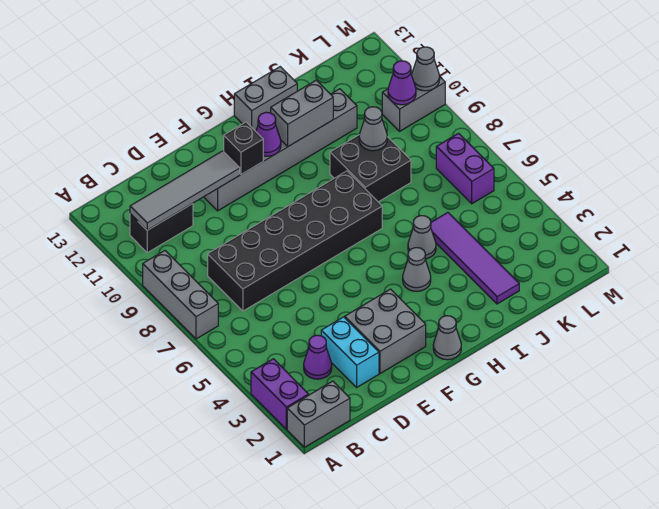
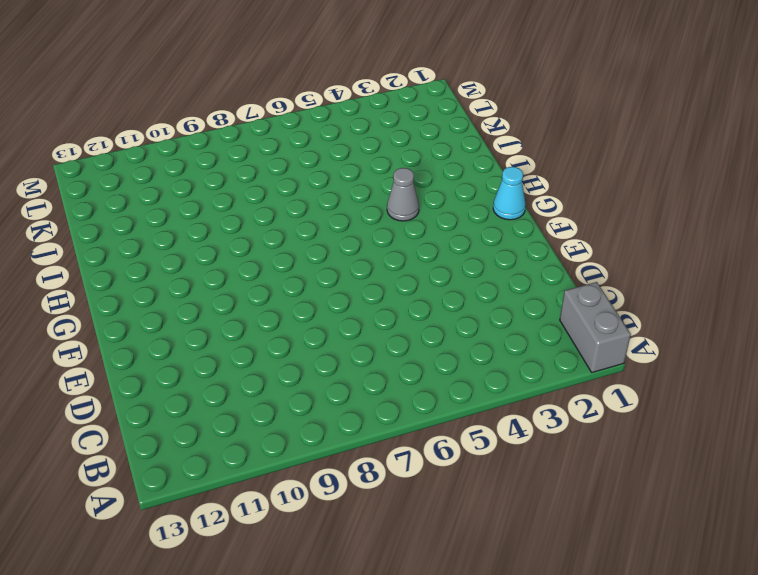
cyan cone G1 level 1 -> grey cone G1 level 1
none -> purple brick A2:A3 level 1
none -> grey brick A7:A9 level 1
none -> black brick B11:C11 level 1

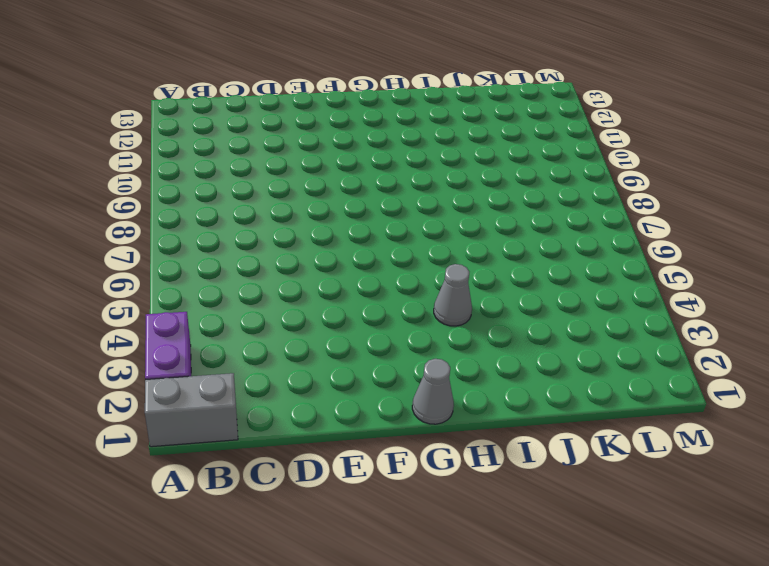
none -> grey brick A7:A9 level 1
none -> black brick B11:C11 level 1
none -> purple cone C3 level 1

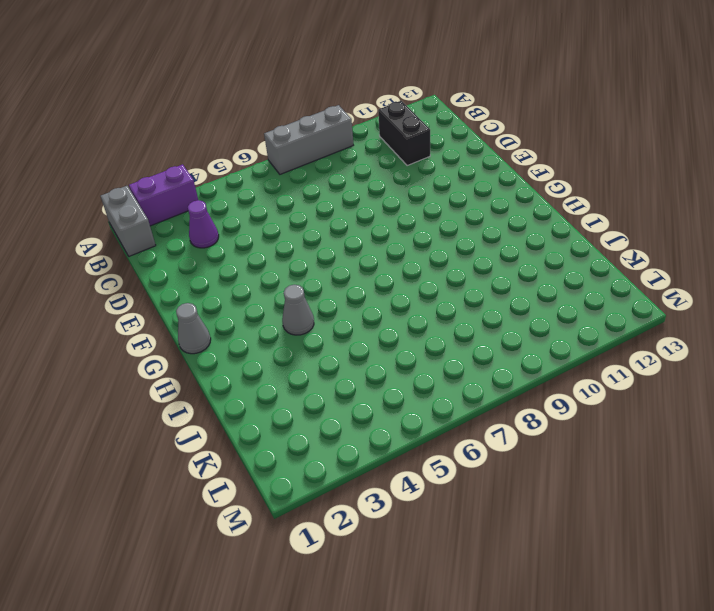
none -> black brick C7:H8 level 1
none -> cyan brick D2:D3 level 1
none -> grey brick E2:F3 level 1

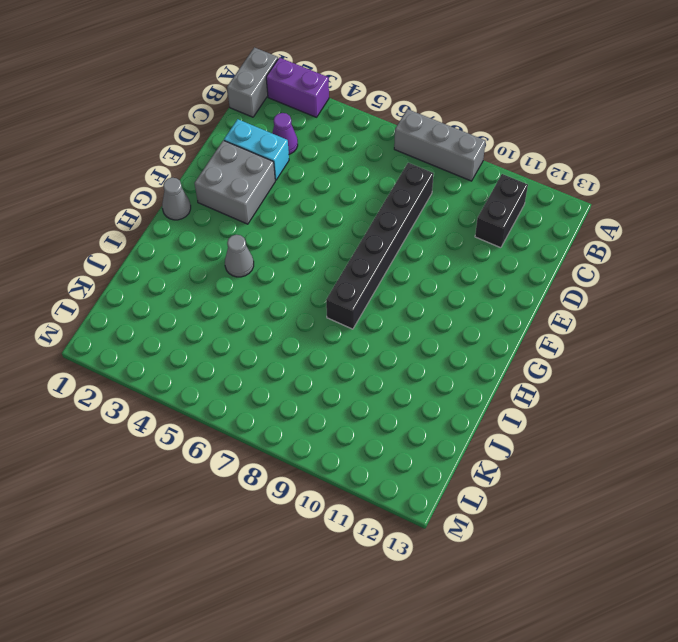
black brick C8:H8 level 1 -> black brick C7:H8 level 1
none -> grey brick E11:J11 level 1
none -> grey brick H13:I13 level 1
none -> grey cone I5 level 1

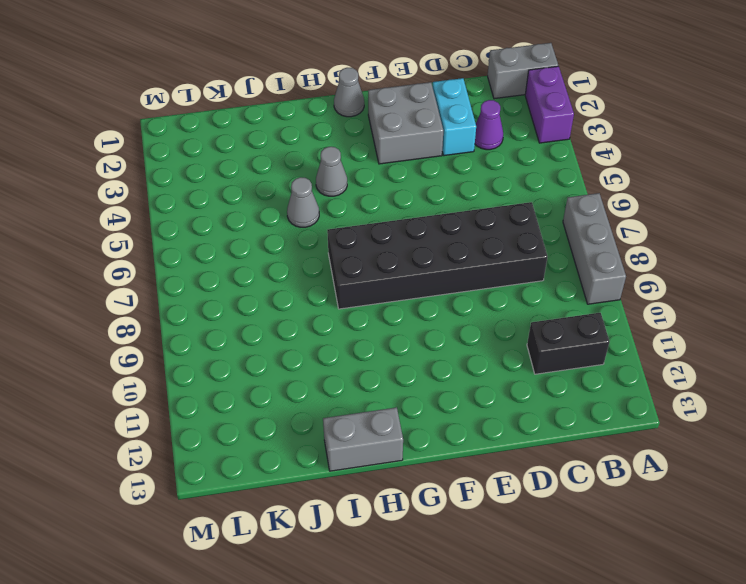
none -> grey brick E11:J11 level 1
none -> black brick I8:J9 level 1
none -> purple tile J2:J5 level 1

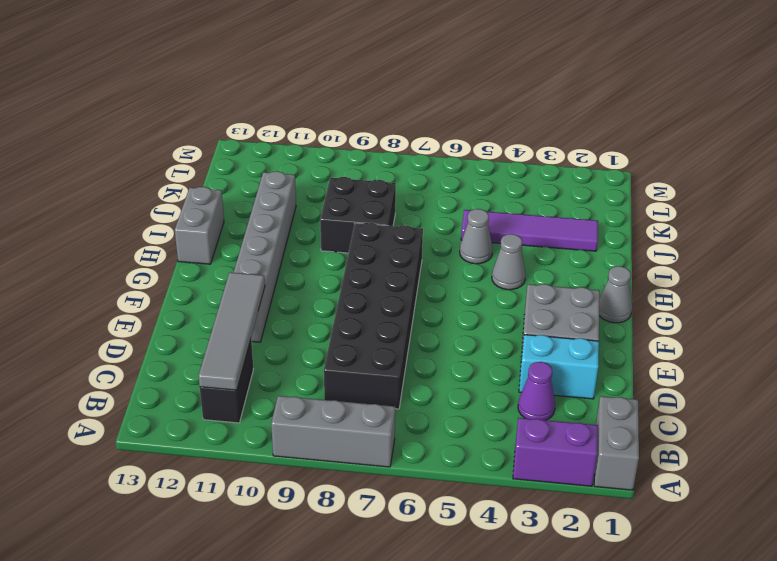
none -> purple brick L6:L7 level 1
none -> grey brick L10:M10 level 1
none -> black brick F11 level 2

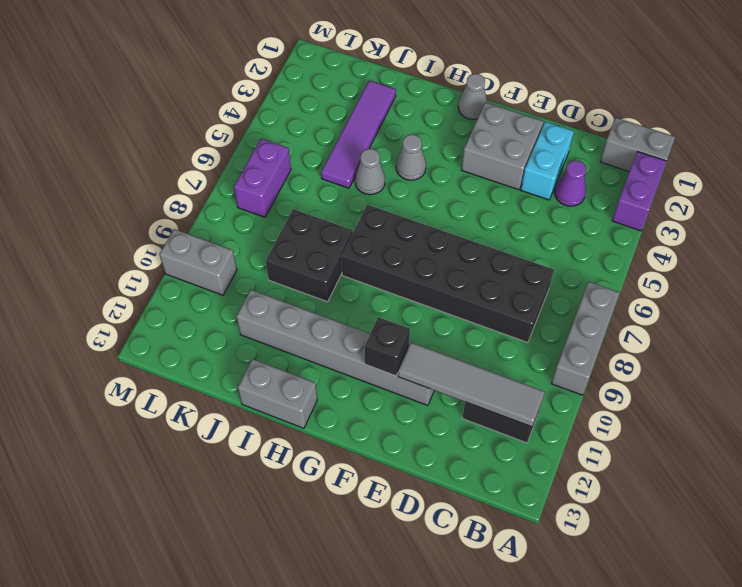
none -> purple cone G11 level 2
none -> grey brick H11:I11 level 2
none -> grey cone J9 level 2

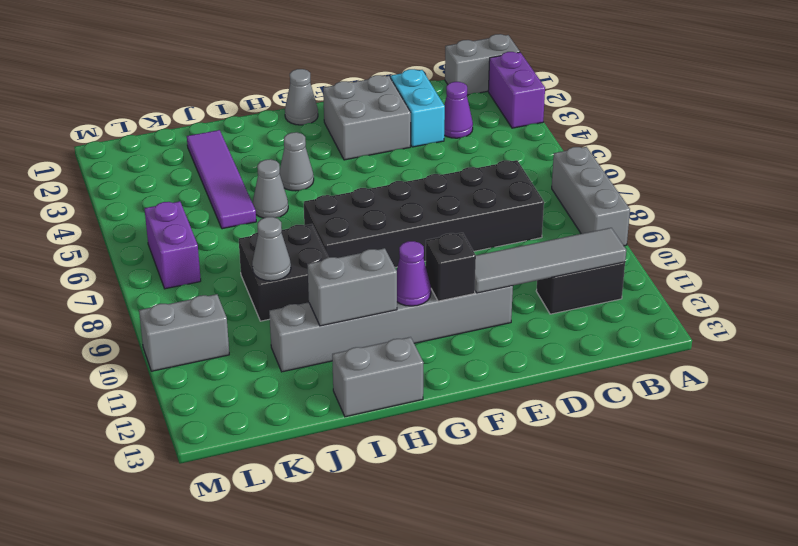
none -> purple cone L10 level 2
none -> grey cone M10 level 2

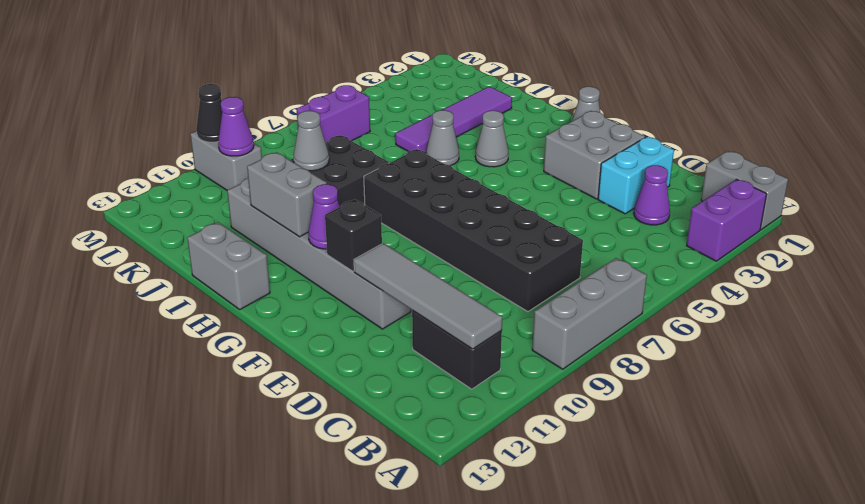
black cone M10 level 2 -> grey cone M10 level 2

